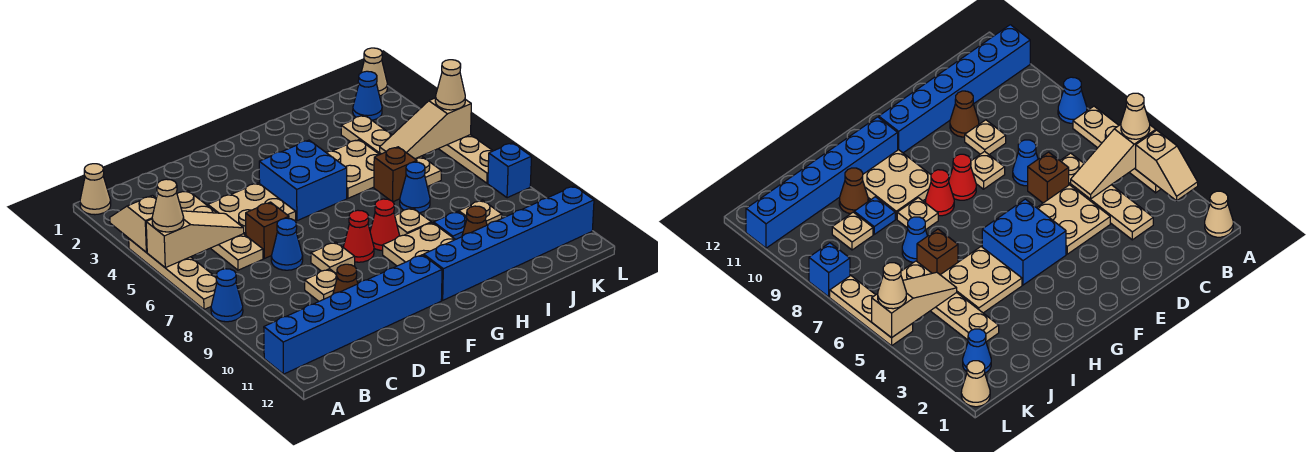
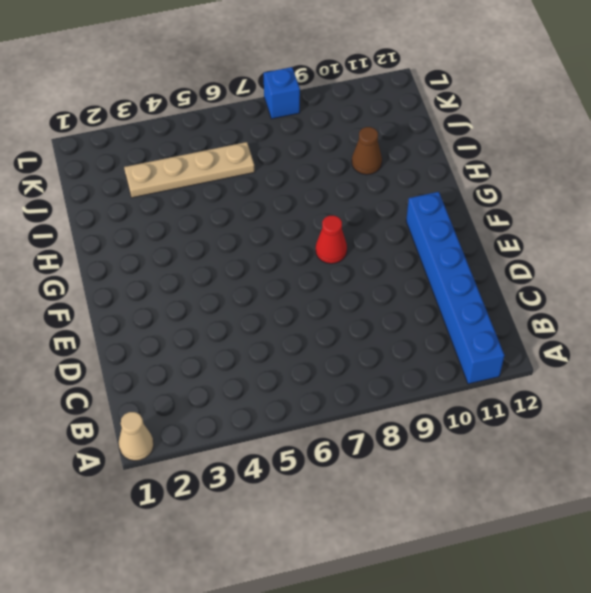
none -> tan plate A4:A7 level 1
none -> blue cone A8 level 1
none -> tan plate C3:C6 level 1
none -> tan plate D4:E5 level 1

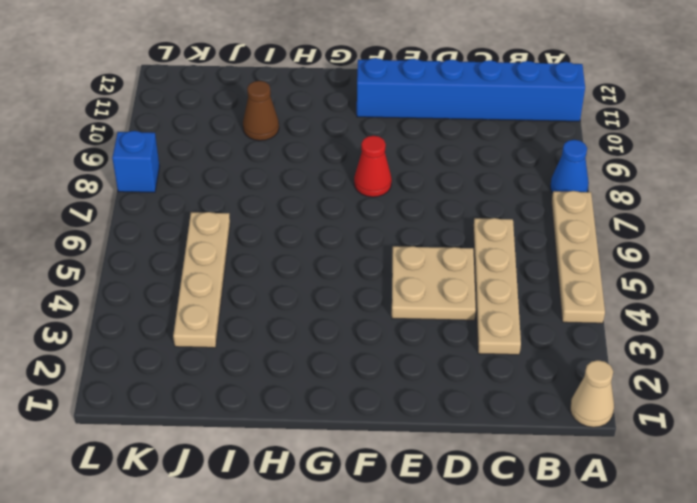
none -> brown brick D6 level 1
none -> blue cone D7 level 1
none -> tan plate D9 level 1
none -> brown cone D10 level 1

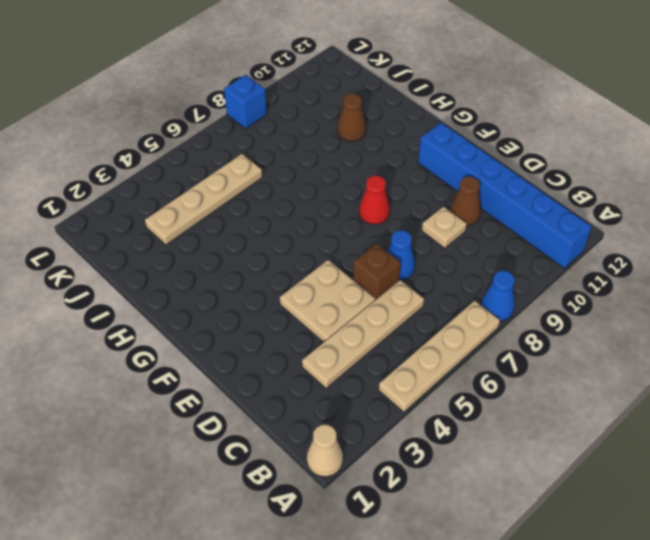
none -> tan plate E8 level 1
none -> blue brick F4:G5 level 1
none -> red cone G8 level 1
none -> tan plate G9:H10 level 1

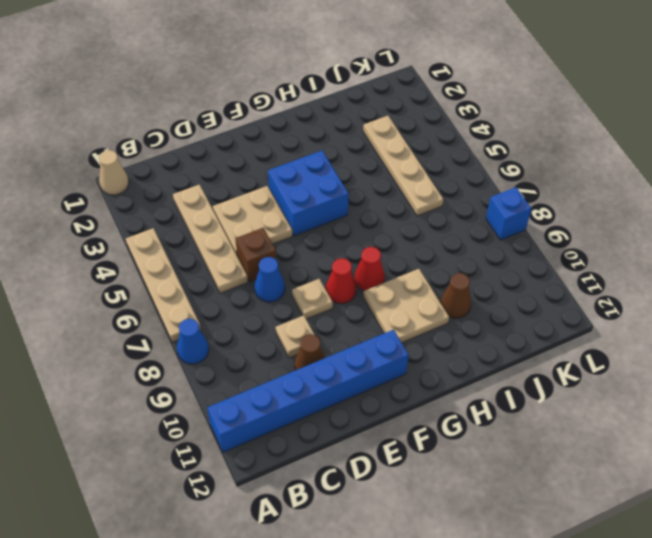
none -> blue brick G11:L11 level 1
none -> tan plate H4:I5 level 1
none -> tan plate H8 level 1
none -> brown brick I6 level 1

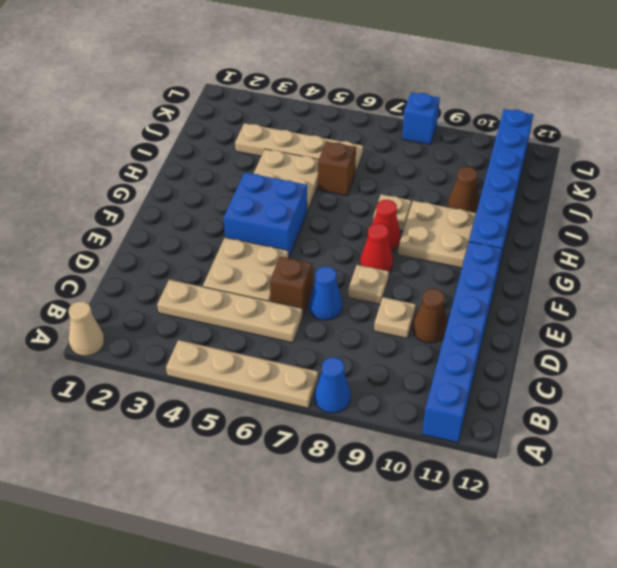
none -> blue cone I7 level 1
none -> blue plate I9 level 1
none -> tan plate J9 level 1
none -> blue cone K2 level 1

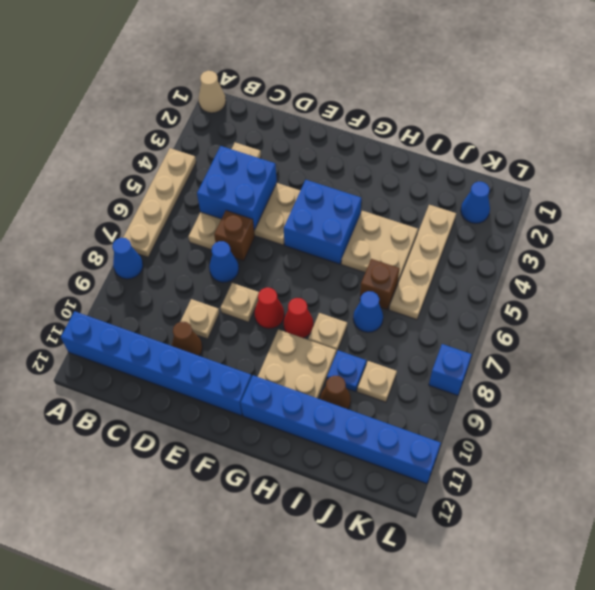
blue brick C4:D5 level 2 -> tan slope A5:C5 level 2 top A
none -> tan cone L1 level 1
none -> tan plate L5:L7 level 1
none -> tan slope A3:A4 level 2 top 4
none -> tan slope J5:L5 level 2 top L

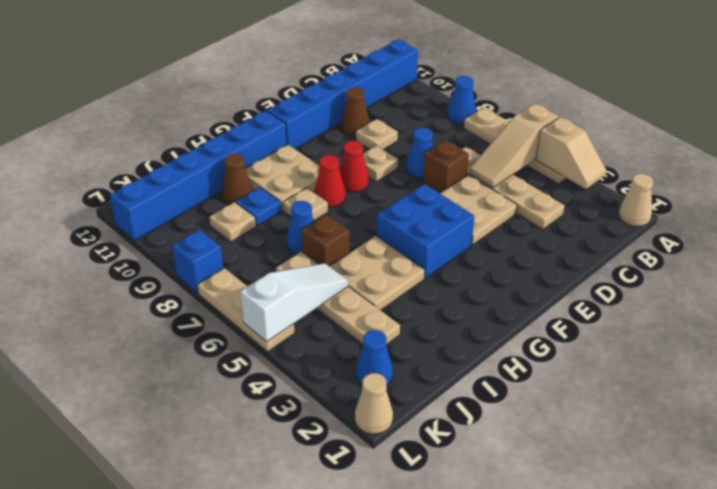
white slope J5:L5 level 2 top L -> tan slope J5:L5 level 2 top L
none -> tan cone A5 level 3
none -> tan cone L5 level 3

